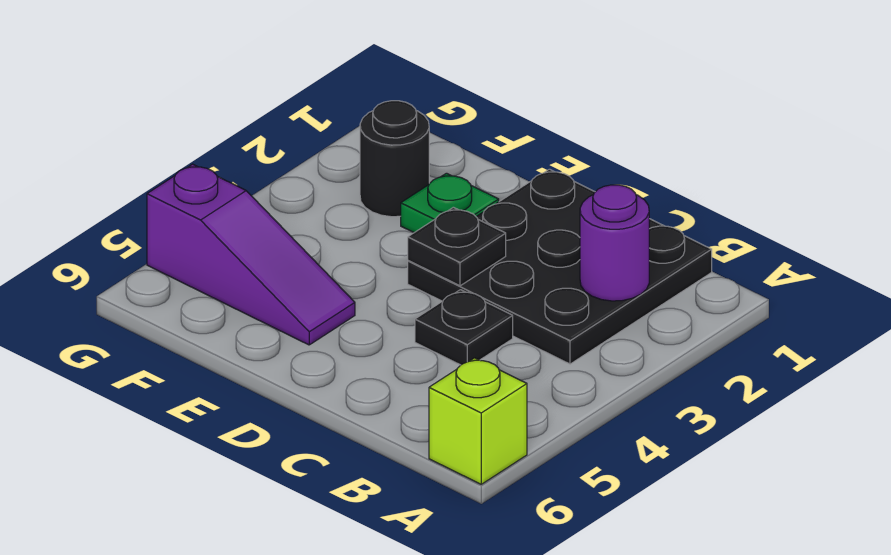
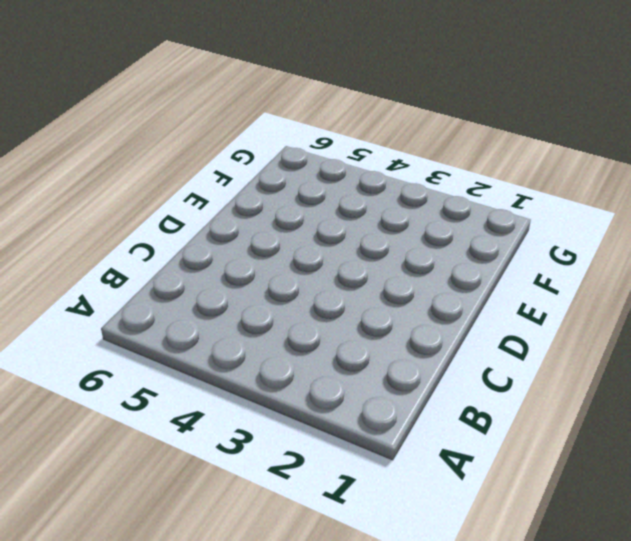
none -> lime brick A6 level 1
none -> black plate B1:D3 level 1

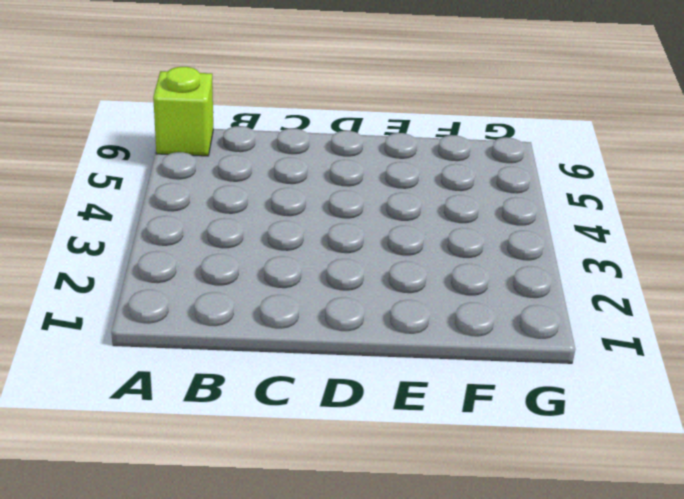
none -> black plate B1:D3 level 1
none -> black plate C4 level 1

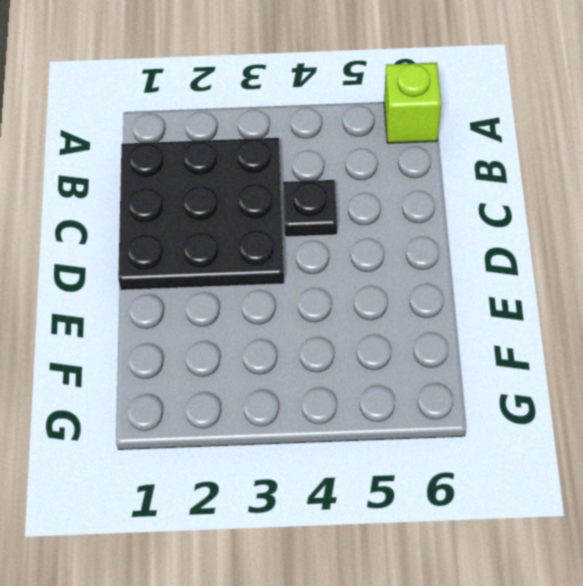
none -> green plate E2 level 1
none -> purple slope E5:G5 level 1 top G

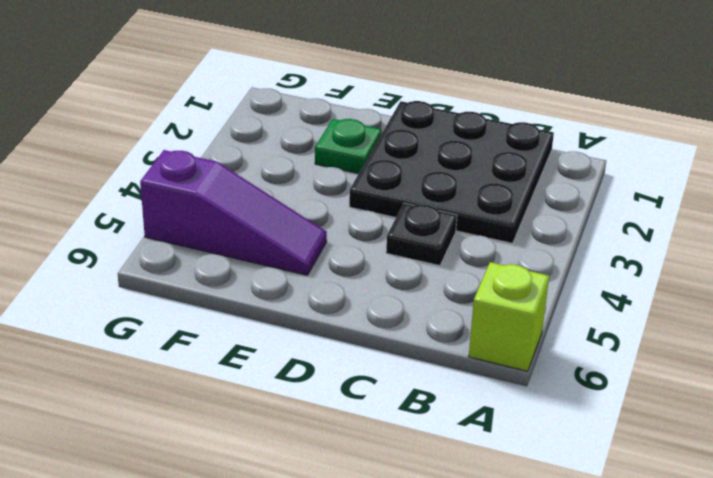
none -> black round brick F2 level 1
none -> purple round brick B2 level 2

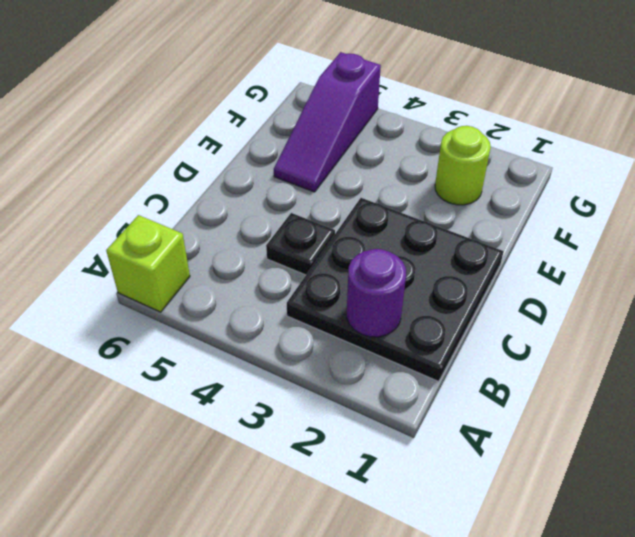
lime round brick F2 level 1 -> black round brick F2 level 1
none -> green plate E2 level 1
none -> black plate D3 level 2

